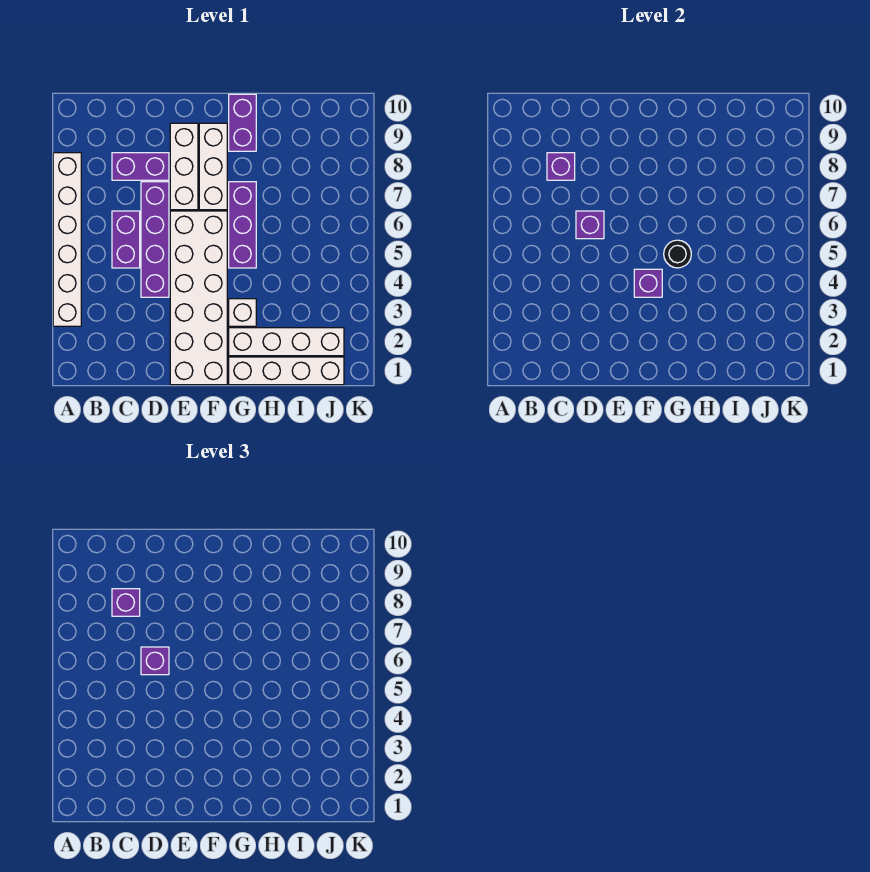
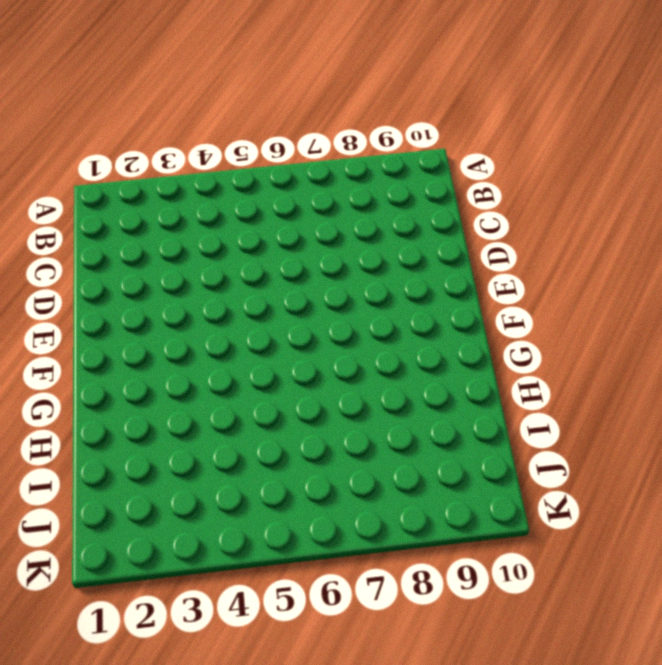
none -> white brick A3:A8 level 1
none -> purple brick C5:C6 level 1
none -> purple brick C8:D8 level 1

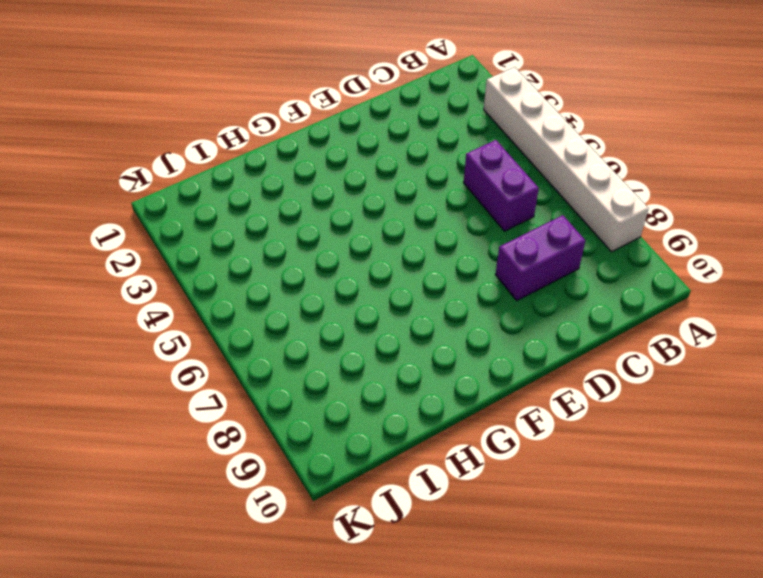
none -> purple brick D4:D7 level 1
none -> white brick E1:F6 level 1
none -> white brick E7:E9 level 1

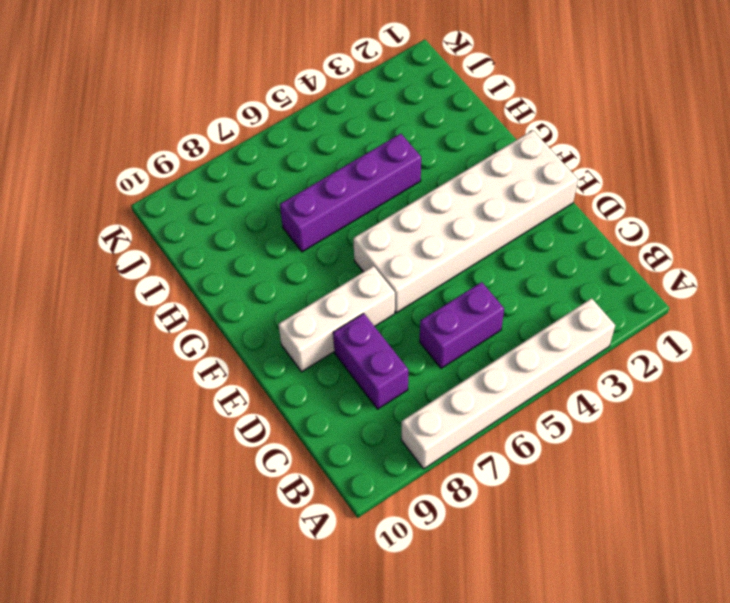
purple brick H4:H7 level 1 -> purple brick D4:D7 level 1
none -> white brick F7:F9 level 1
none -> white brick G1:J1 level 1
none -> white brick G2:J2 level 1

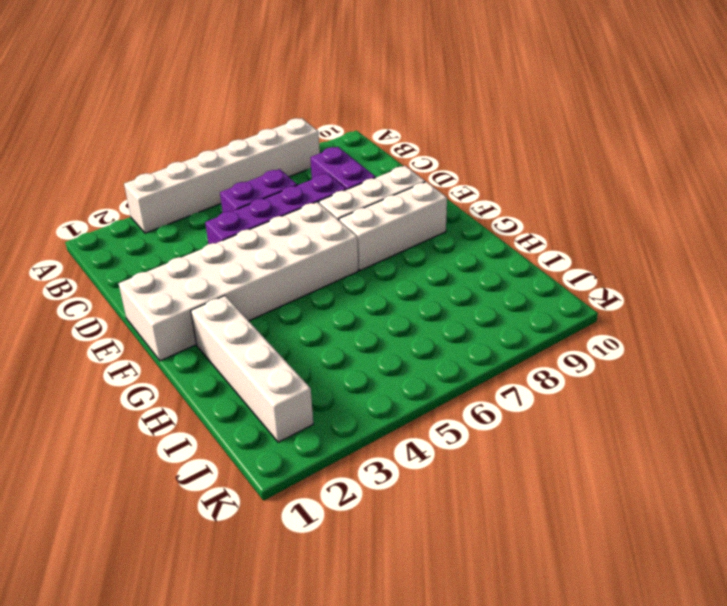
none -> white brick G1:J1 level 1
none -> white brick G3 level 1
none -> purple brick G5:G7 level 1

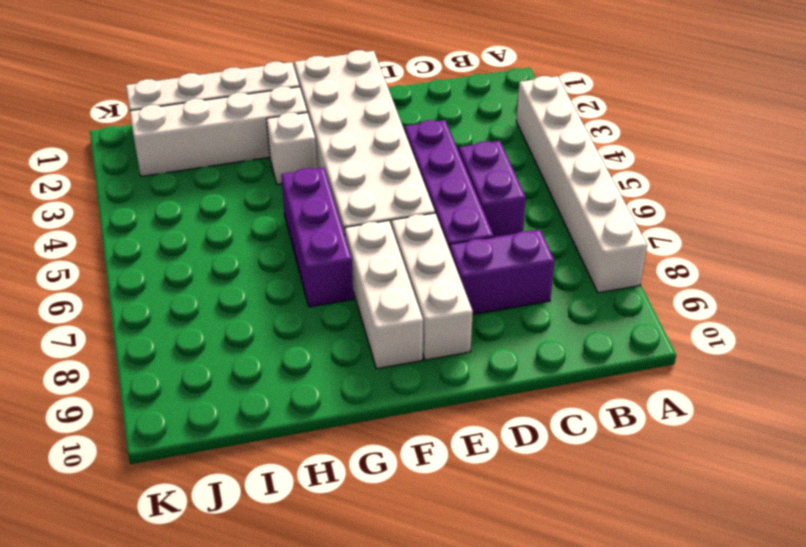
none -> purple brick G9:G10 level 1
none -> purple brick C8 level 2
none -> purple brick D6 level 2

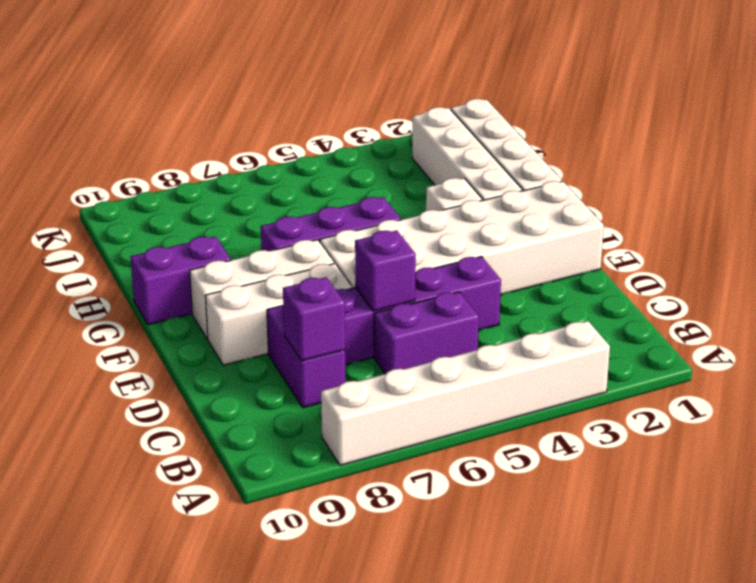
none -> purple brick F4 level 2
none -> black round brick G5 level 2
none -> purple brick C8 level 3

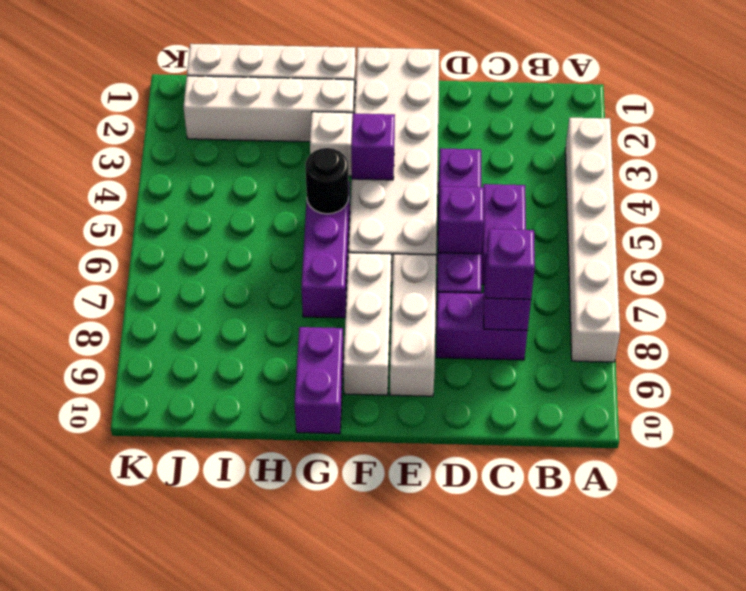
none -> purple brick D6 level 3

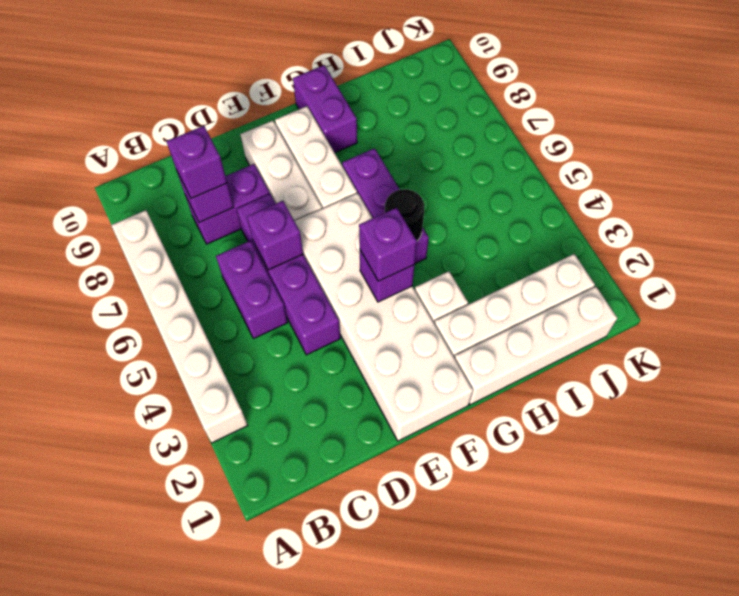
purple brick F4 level 3 -> purple brick D6 level 3

